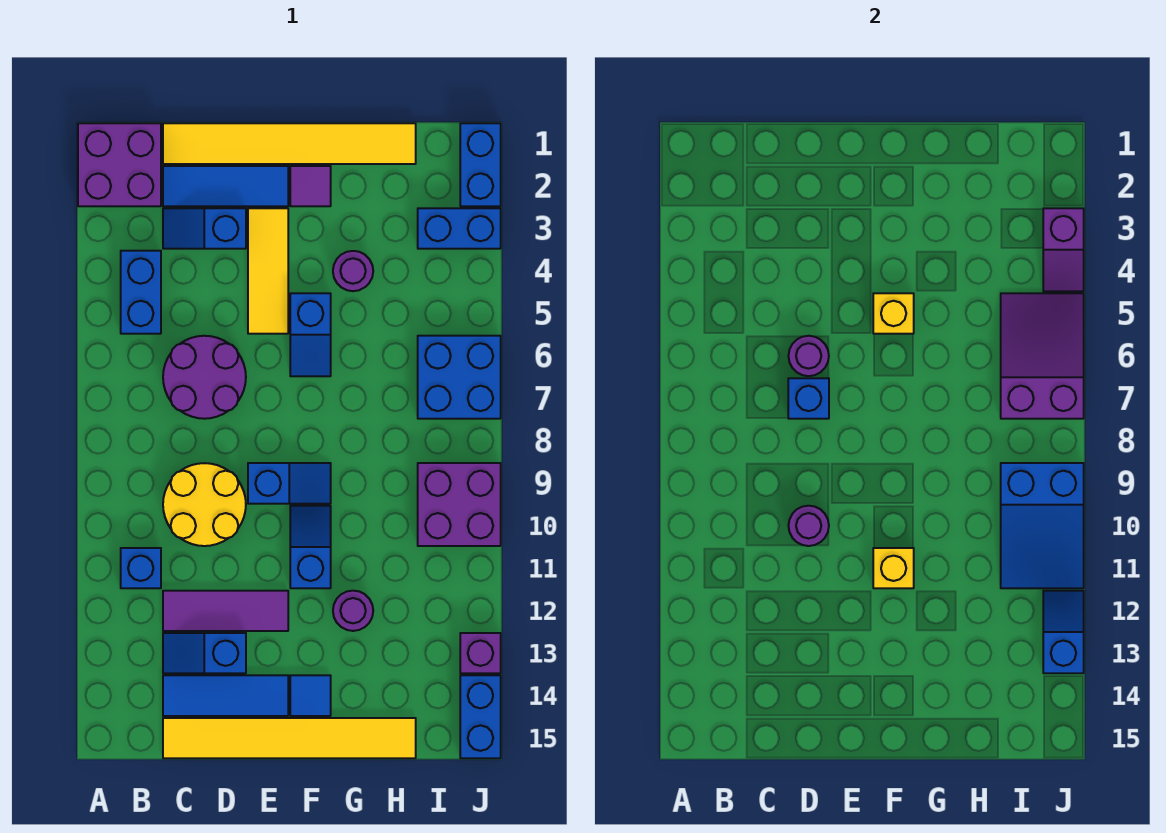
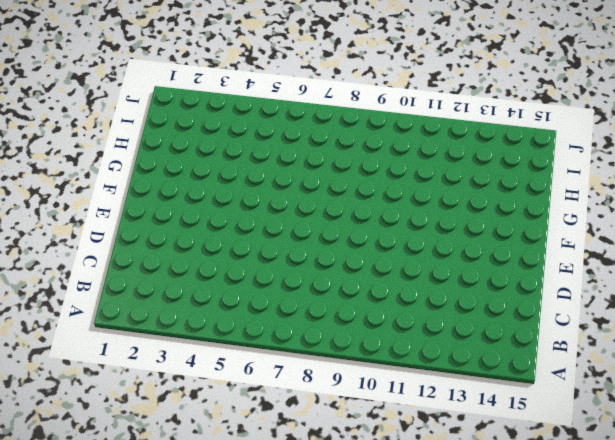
none -> purple brick A1:B2 level 1
none -> blue brick B4:B5 level 1
none -> blue brick B11 level 1
none -> yellow tile C1:H1 level 1

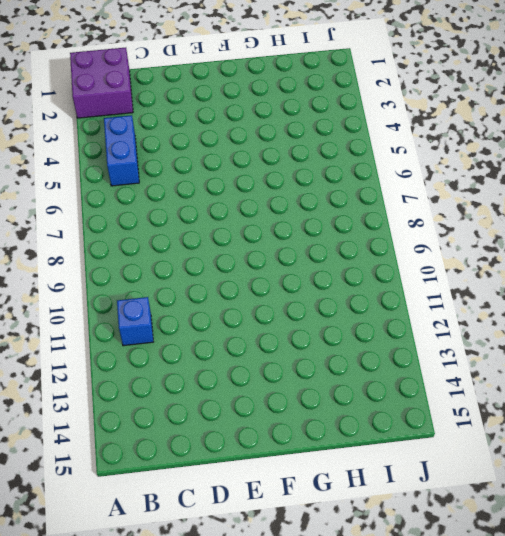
none -> yellow tile C1:H1 level 1
none -> blue tile C2:E2 level 1
none -> blue slope C3:D3 level 1 top D
none -> purple round brick C6:D7 level 1

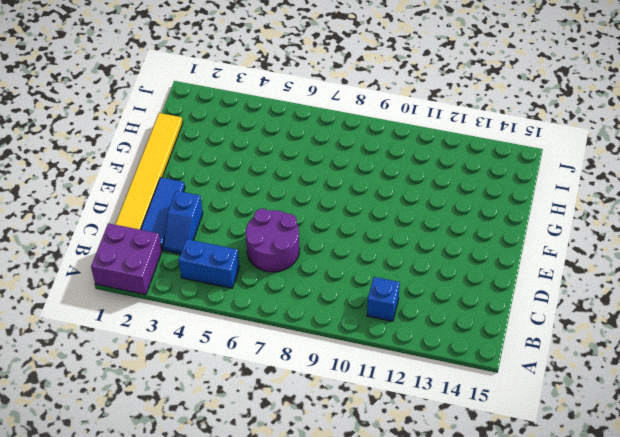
none -> yellow round brick C9:D10 level 1
none -> purple tile C12:E12 level 1
none -> blue slope C13:D13 level 1 top D
none -> blue tile C14:E14 level 1

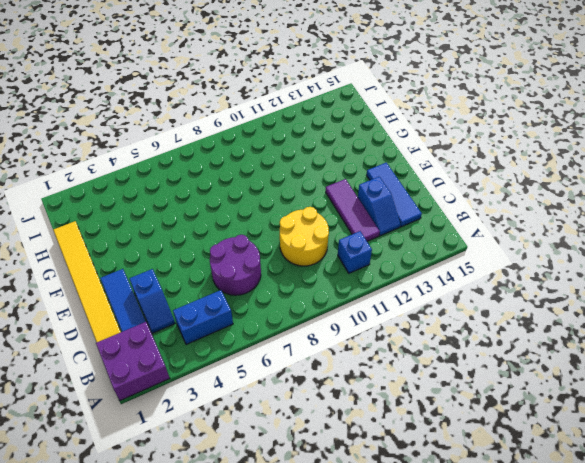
none -> yellow tile C15:H15 level 1
none -> yellow tile E3:E5 level 1
none -> blue slope E9:F9 level 1 top E
none -> purple tile F2 level 1

